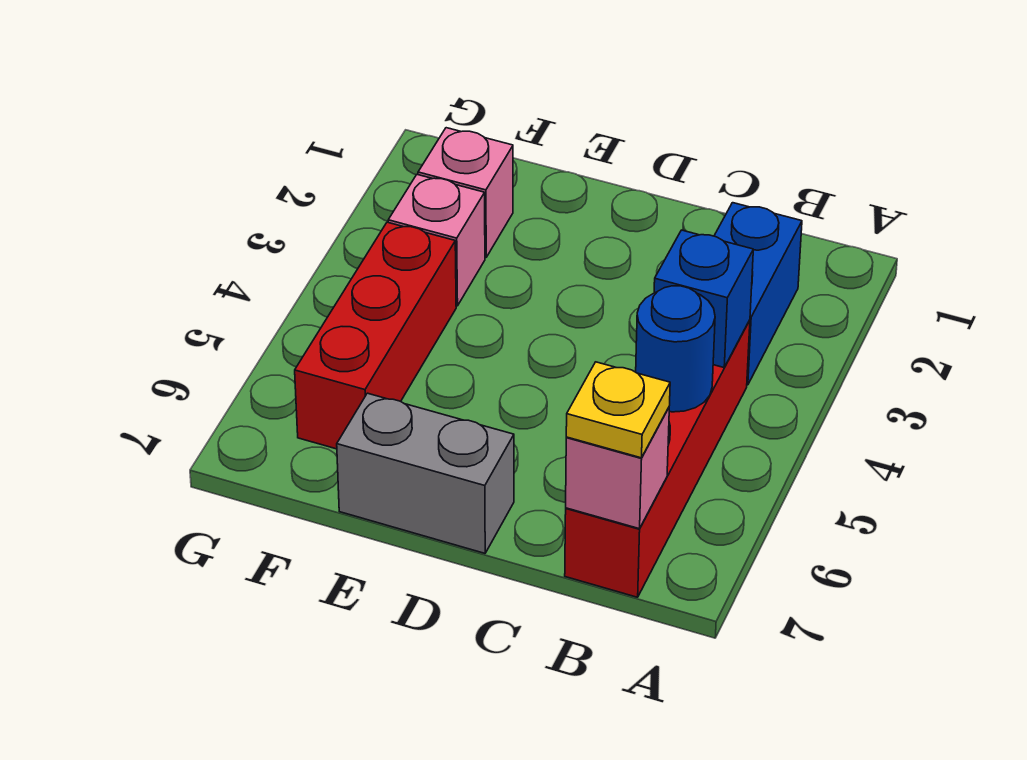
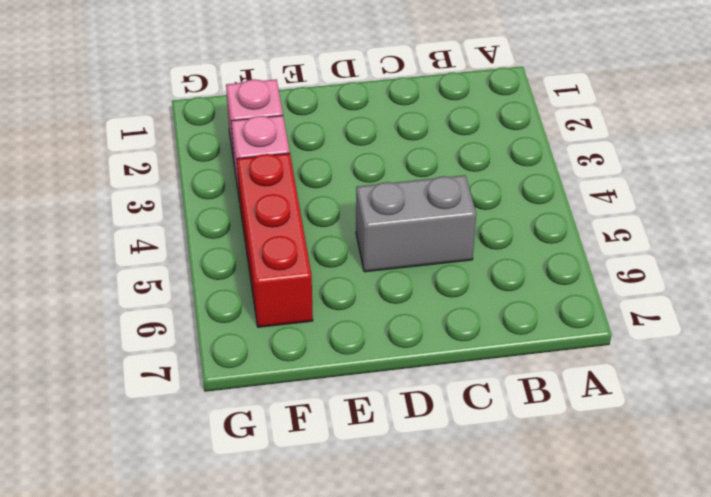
grey brick C5:D5 level 1 -> grey brick D7:E7 level 1
none -> blue brick B2:B3 level 1
none -> red brick B4:B7 level 1

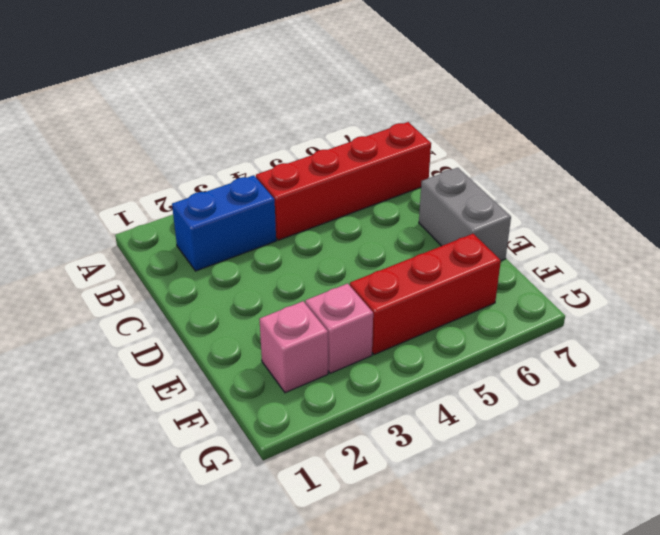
none -> blue brick B4 level 2
none -> blue round brick B5 level 2

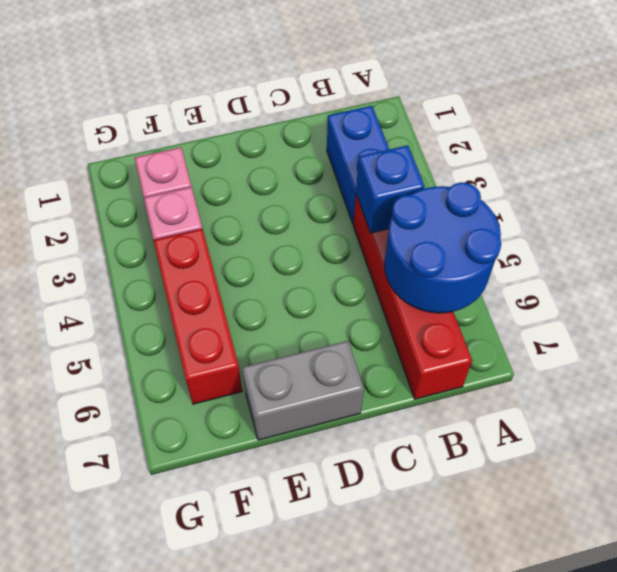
blue round brick A5:B6 level 2 -> blue round brick B5 level 2
none -> pink brick B7 level 2
none -> yellow plate B7 level 3

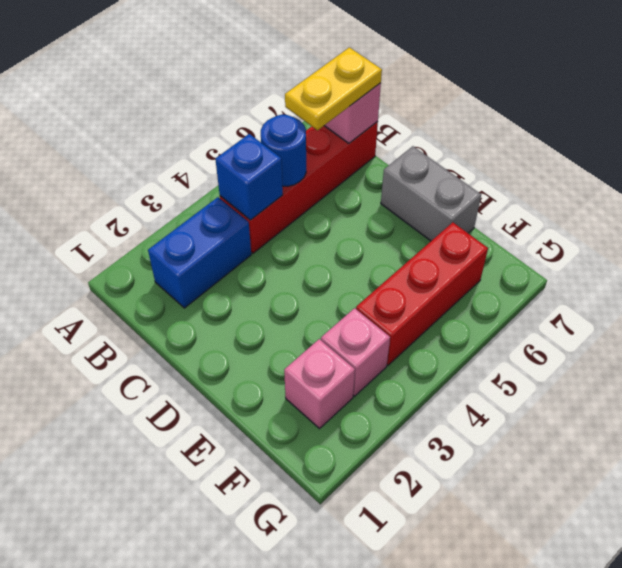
yellow plate B6:B7 level 3 -> yellow plate B7 level 3

